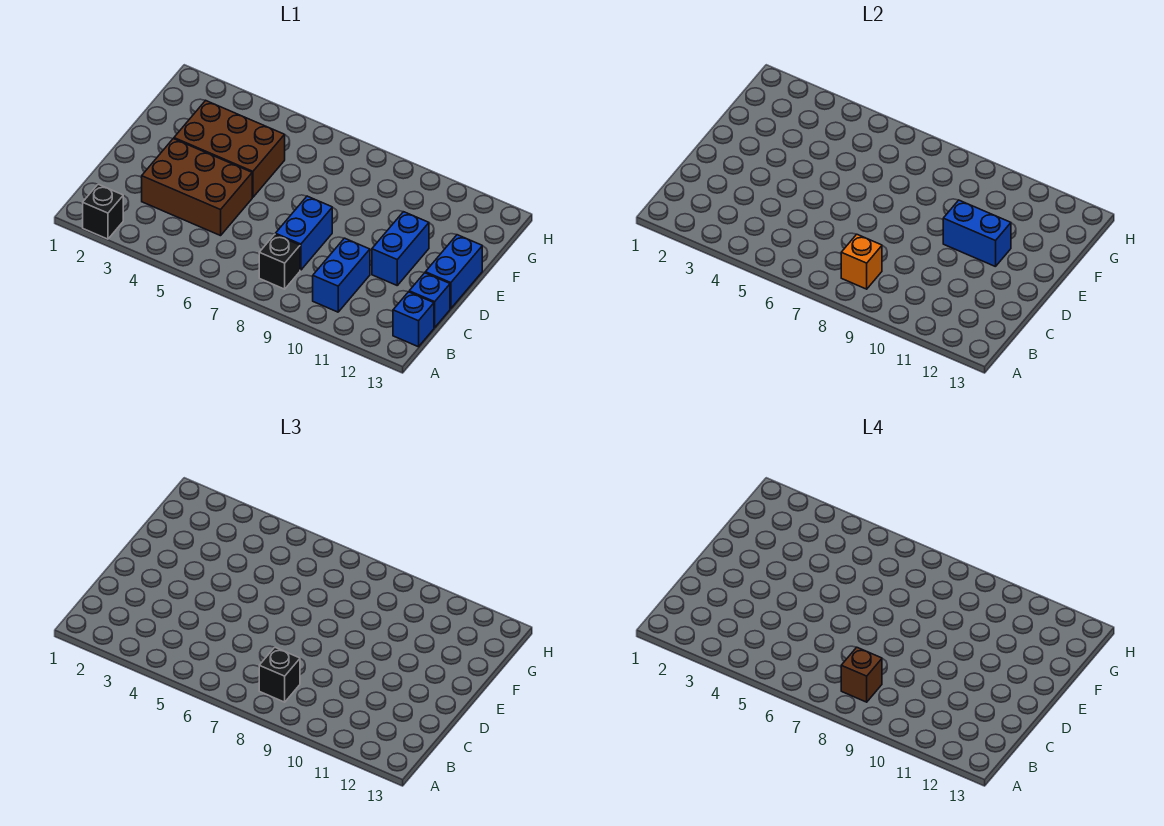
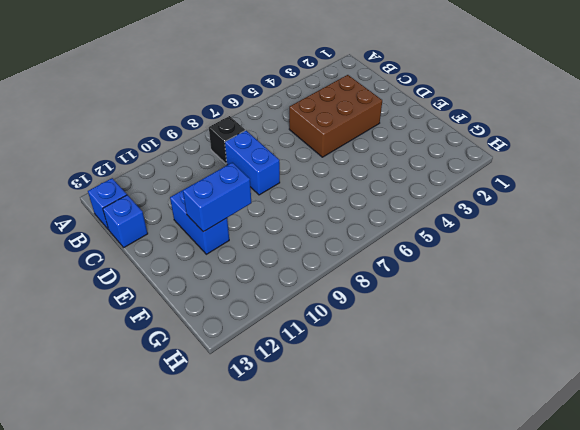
none -> black brick A2 level 1
none -> blue brick B10:C10 level 1
none -> blue brick D13:E13 level 1

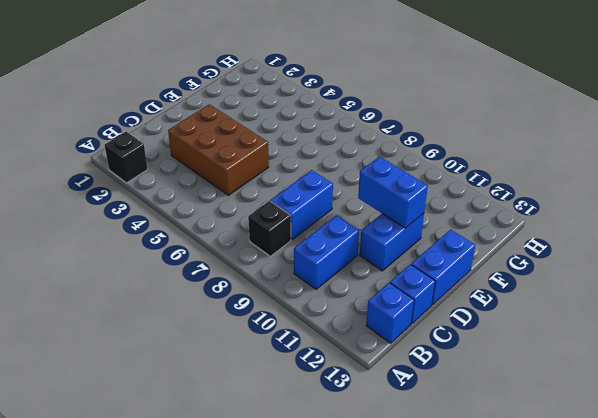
none -> brown brick E3:F5 level 1
none -> orange brick B8 level 2
none -> black brick B8 level 3

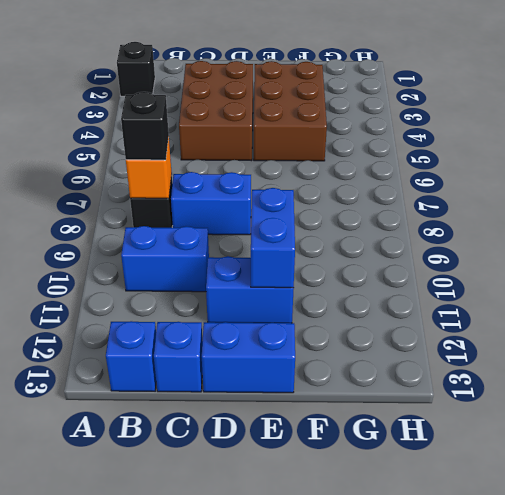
none -> brown brick B8 level 4

